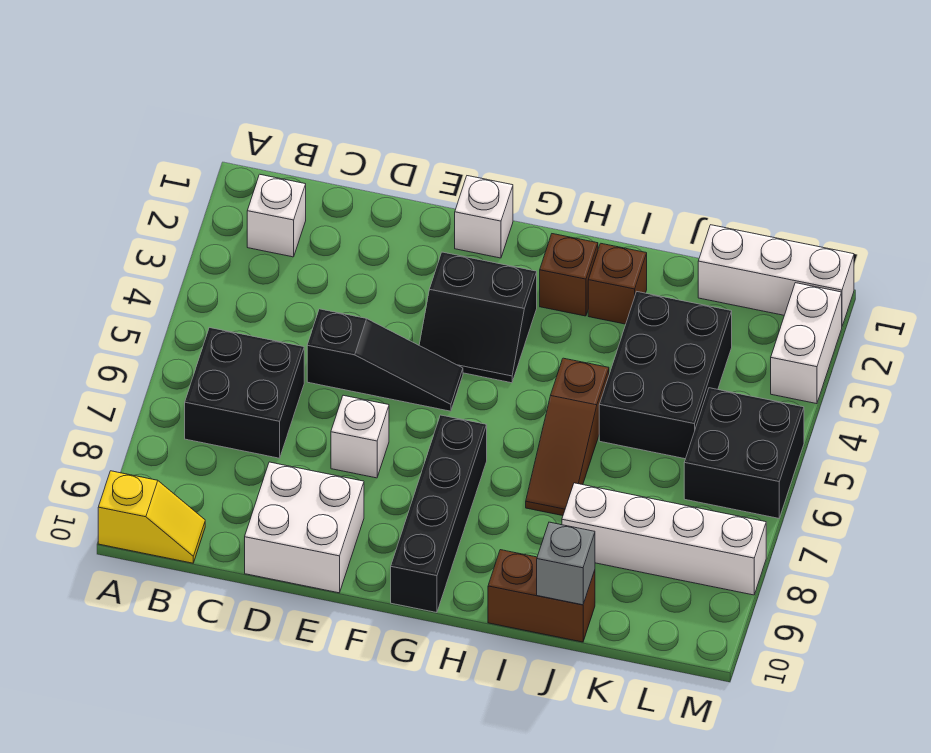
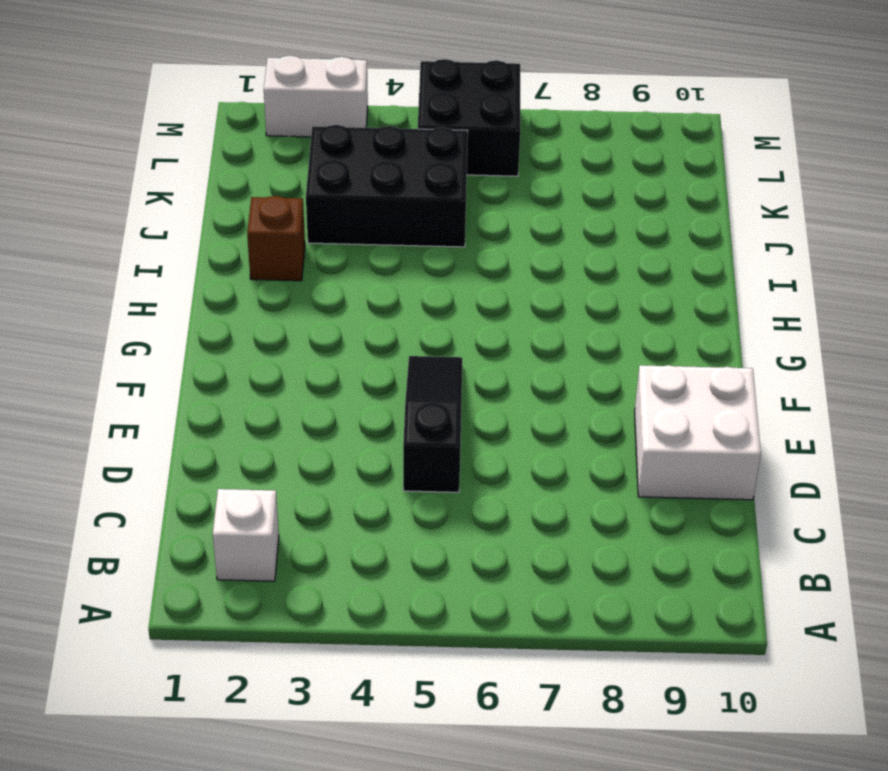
none -> yellow slope A10:B10 level 1 top A
none -> black brick B6:C7 level 1
none -> white brick E7 level 1

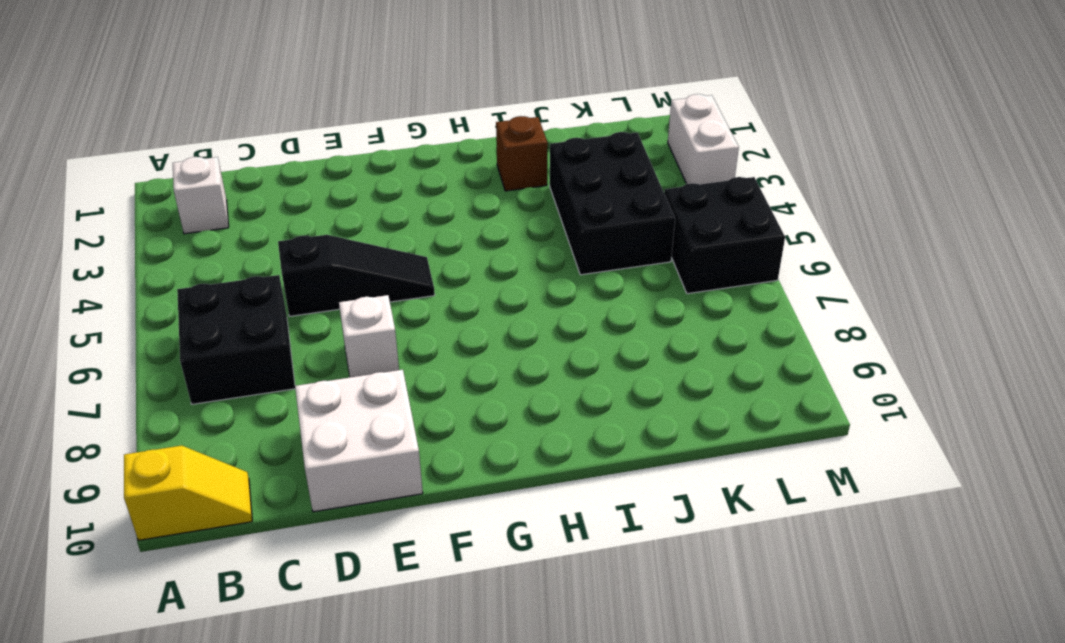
none -> white brick F1 level 1
none -> black slope F3:G4 level 1 top 3
none -> black brick G7:G10 level 1

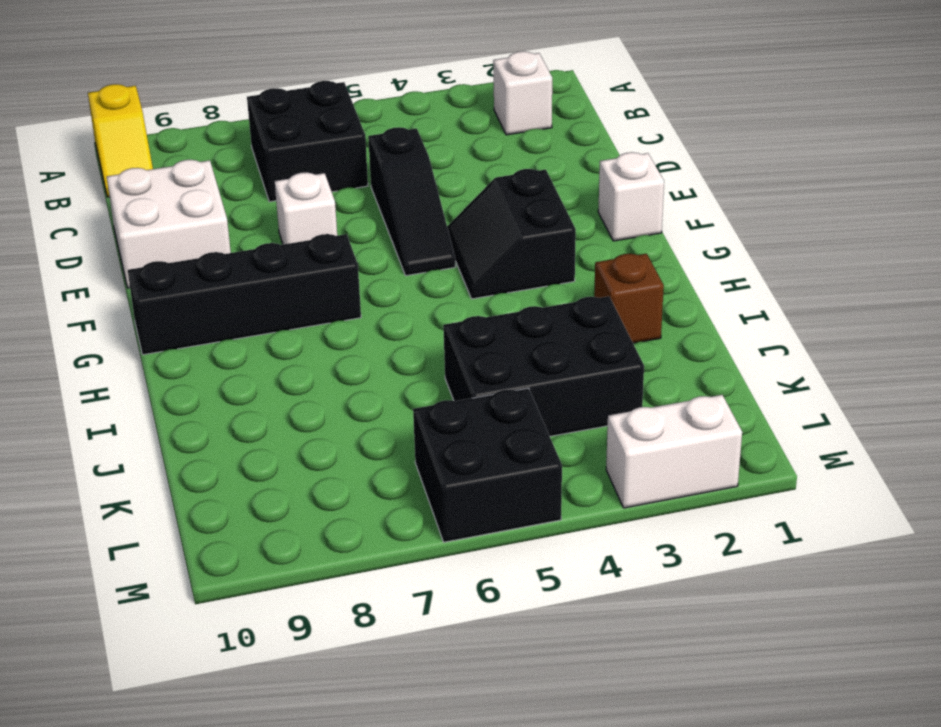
none -> brown brick H2 level 1
none -> brown slope I5:I7 level 1 top 5
none -> brown brick I10:J10 level 1

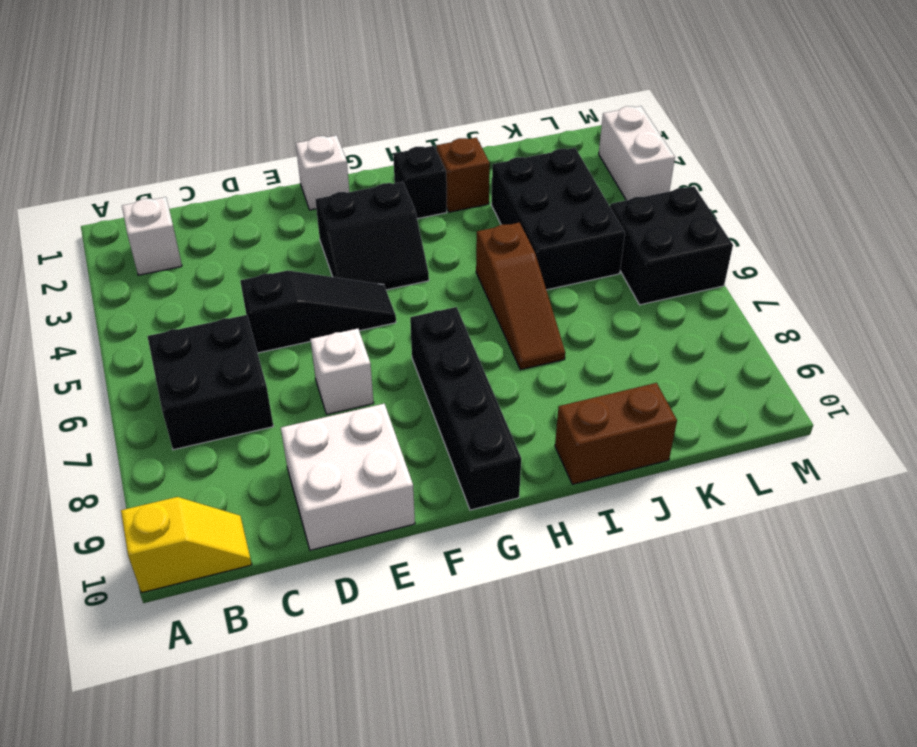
black brick H2 level 1 -> brown brick H2 level 1
none -> white brick J8:M8 level 1
none -> white brick K1:M1 level 1
none -> grey brick J10 level 2

